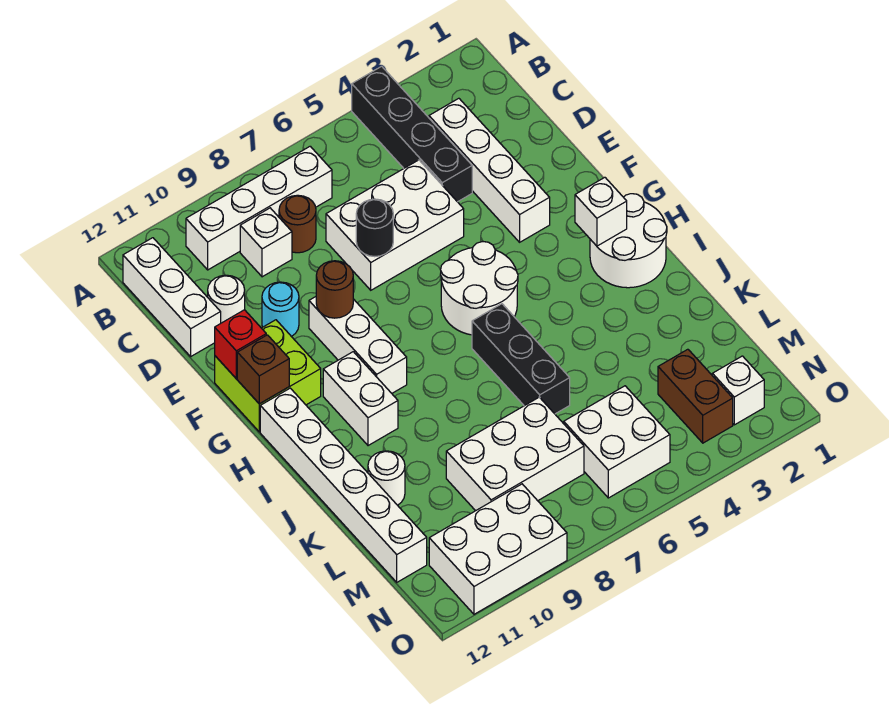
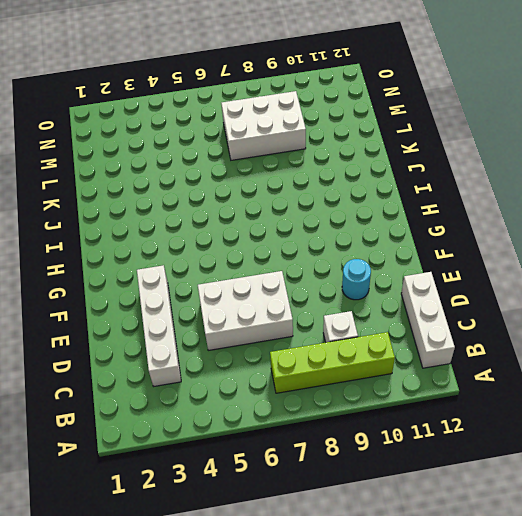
lime brick B7:B10 level 1 -> white brick B7:B10 level 1
none -> black brick A4:D4 level 1
none -> brown round brick C8 level 1
none -> white round brick D11 level 1

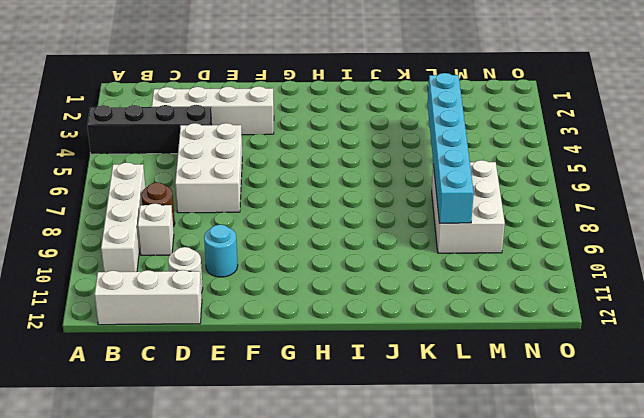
cyan brick L4:L9 level 2 -> none
none -> white brick F9:H9 level 1
none -> lime brick F11:G12 level 1
none -> white round brick G5:H6 level 1

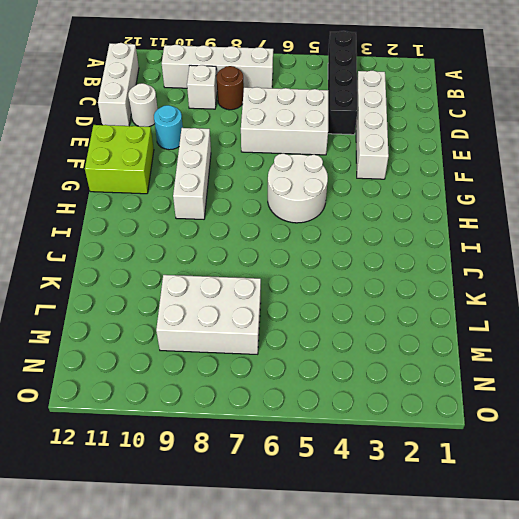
none -> white round brick H1:I2 level 1
none -> white brick H10:I10 level 1
none -> white brick H12:M12 level 1

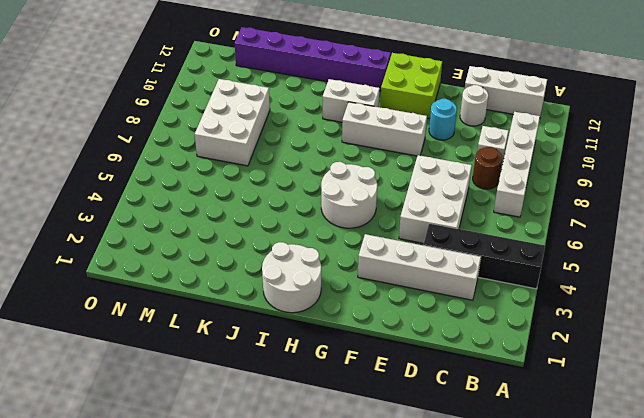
purple brick H12:M12 level 1 -> white brick H12:M12 level 1
none -> black brick I6:K6 level 1
none -> white round brick K11 level 1
none -> brown brick M3:N3 level 1

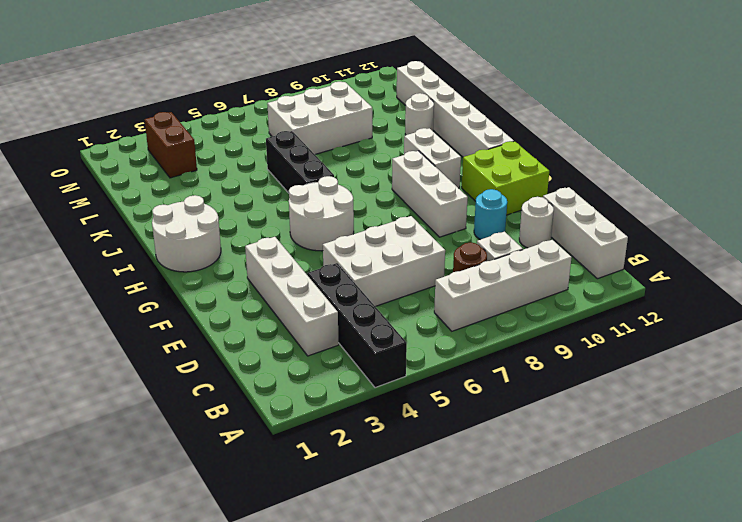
none -> white brick M5:N6 level 1
none -> white brick N2 level 1
none -> white brick N9:O11 level 1

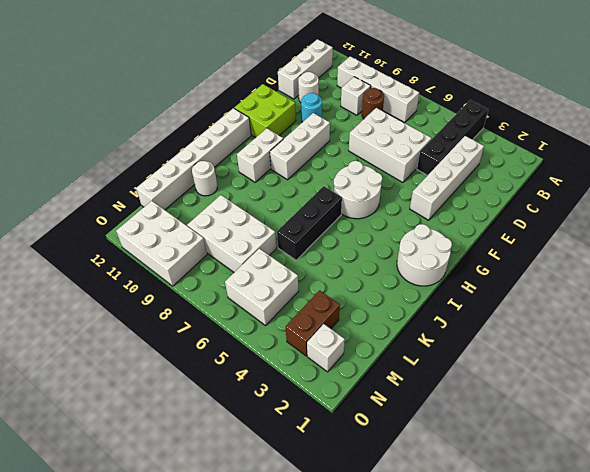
none -> black round brick E7 level 2
none -> brown round brick F9 level 2
none -> red brick F12 level 2

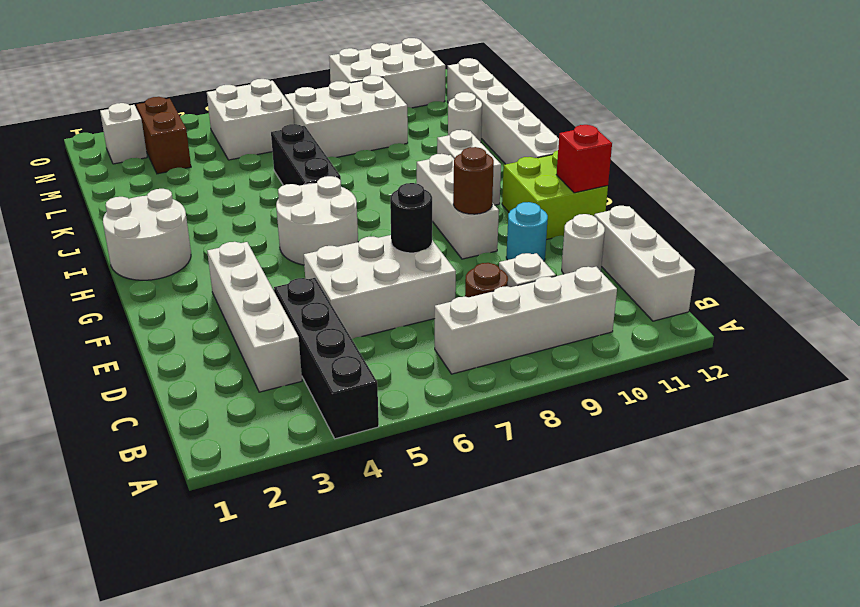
none -> brown brick G12 level 2
none -> white brick H2 level 2

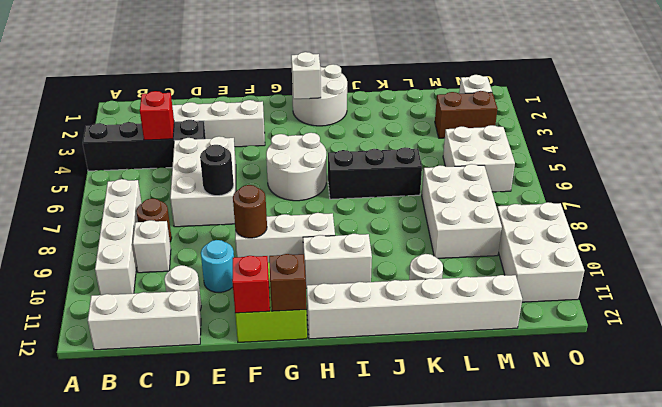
red brick C4 level 2 -> none

